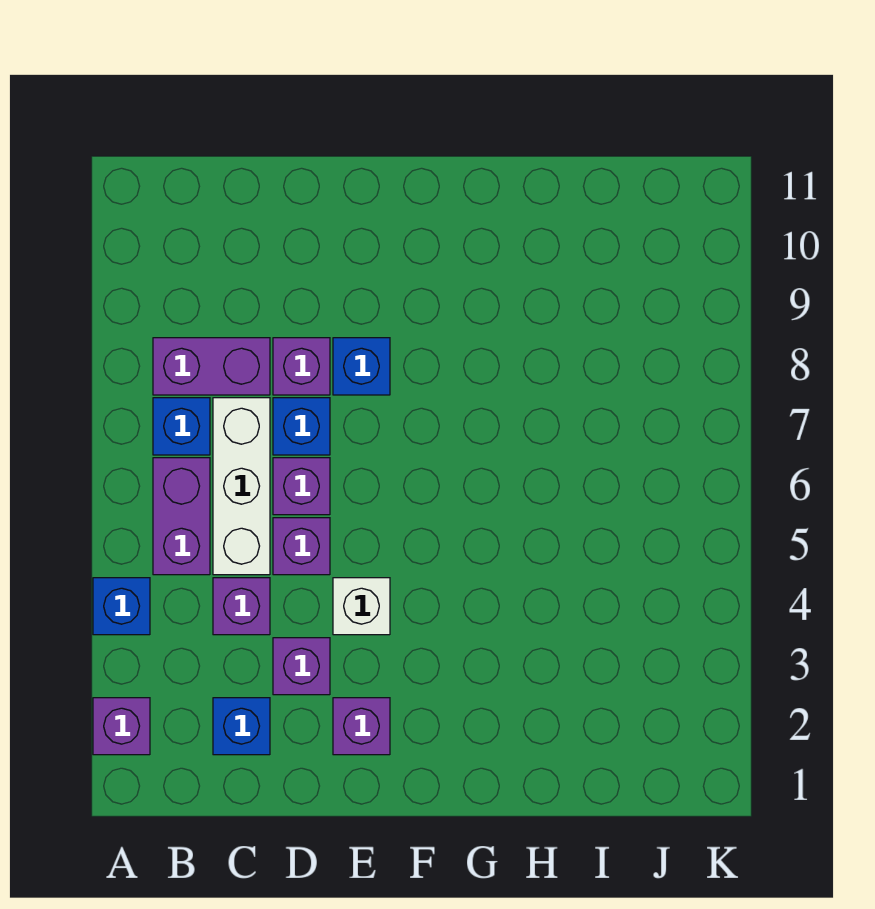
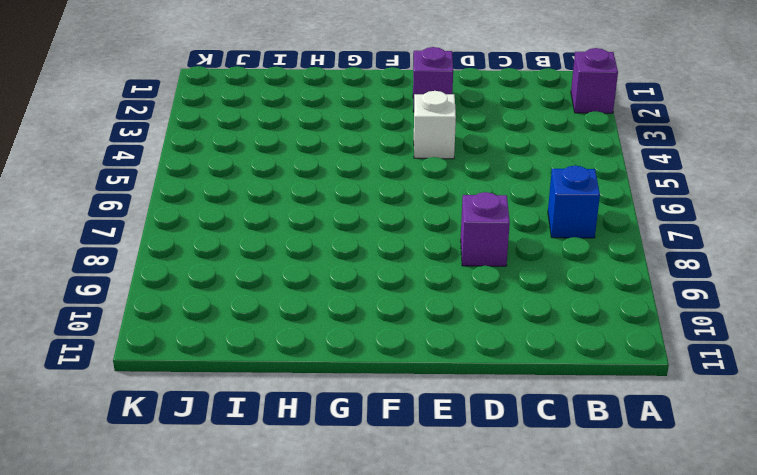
none -> blue brick A4 level 1
none -> purple brick B5:B6 level 1
none -> purple brick B8:C8 level 1

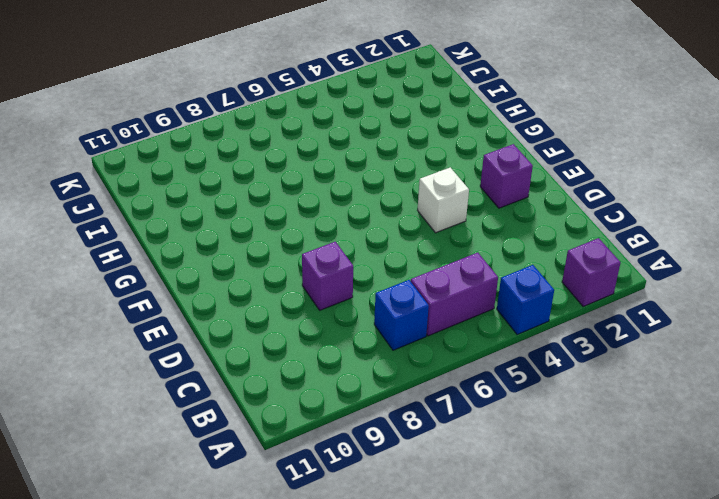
none -> purple brick B8:C8 level 1
none -> blue brick C2 level 1
none -> purple brick C4 level 1

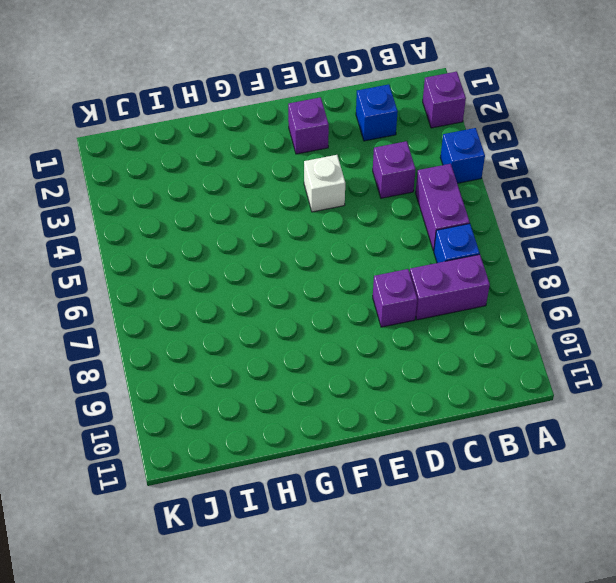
none -> white brick C5:C7 level 1
none -> purple brick D3 level 1
none -> purple brick D5 level 1

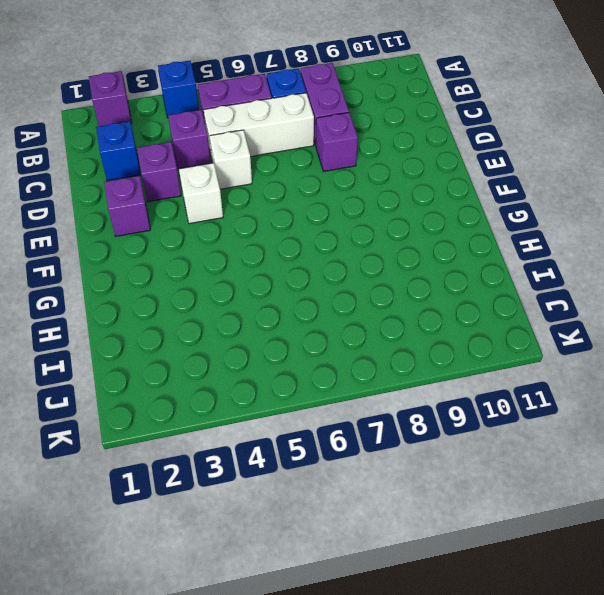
white brick D5 level 1 -> purple brick D5 level 1
none -> purple brick D6 level 1
none -> blue brick D7 level 1
none -> blue brick E8 level 1

